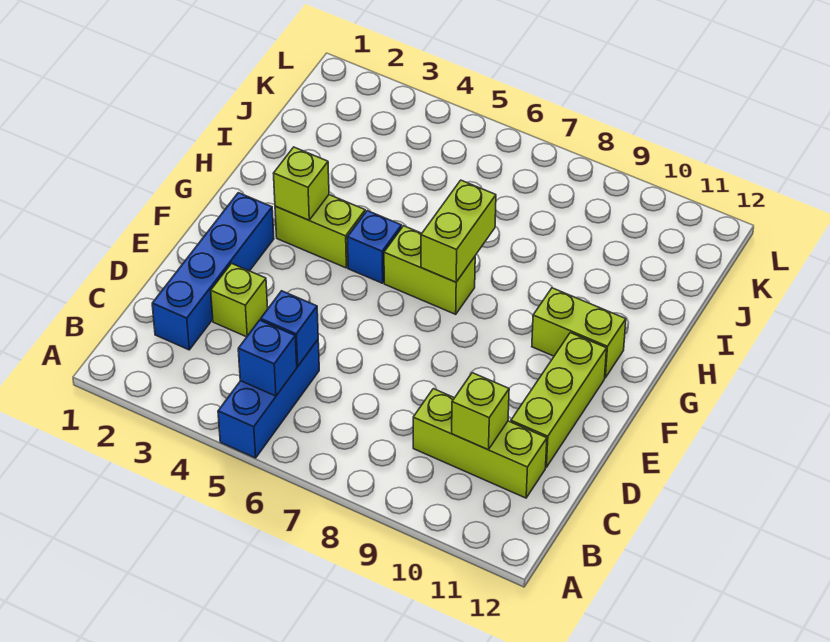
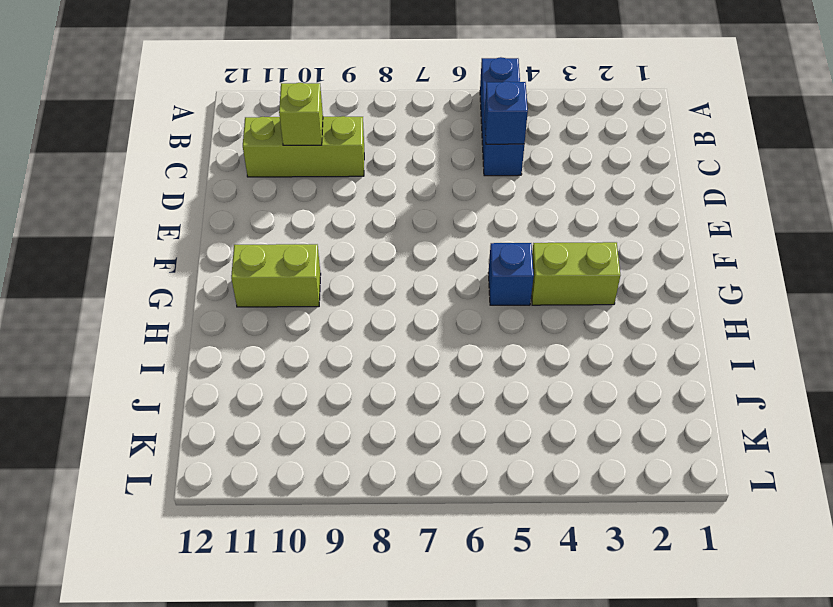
none -> blue brick C2:F2 level 1
none -> lime brick D3 level 1
none -> lime brick D11:F11 level 1

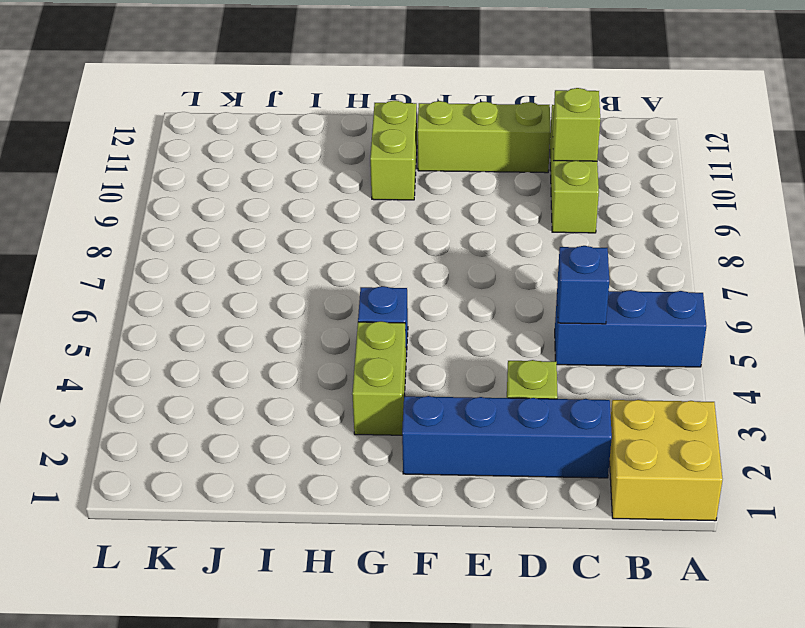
yellow brick A1:B2 level 1 -> none
none -> lime brick G6:G7 level 1
none -> blue brick B5 level 2
none -> lime brick G3 level 2

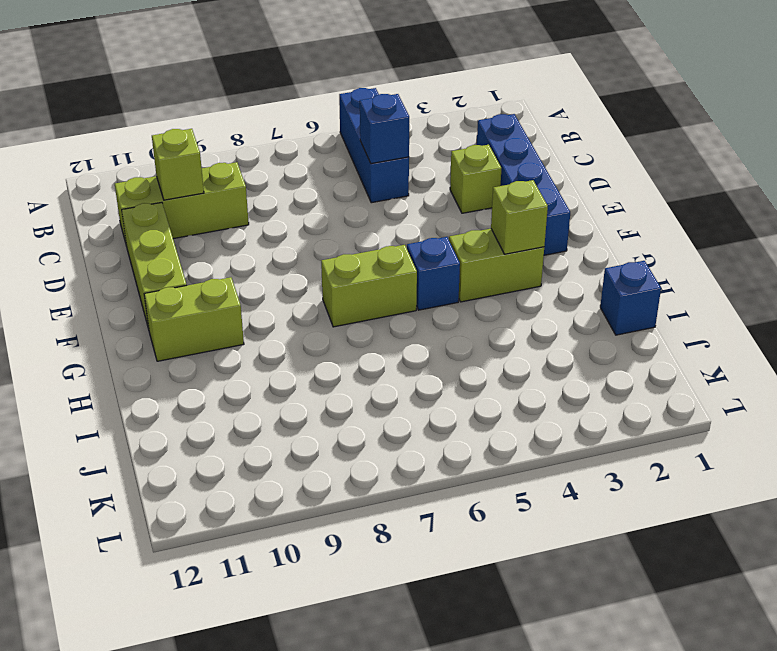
blue brick I1 level 1 -> blue brick B5 level 2
none -> lime brick G7:H7 level 2

